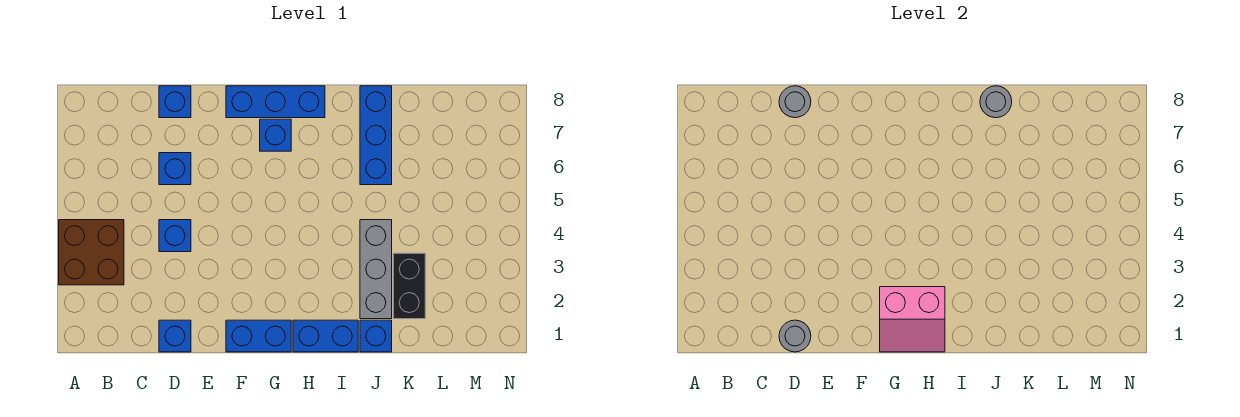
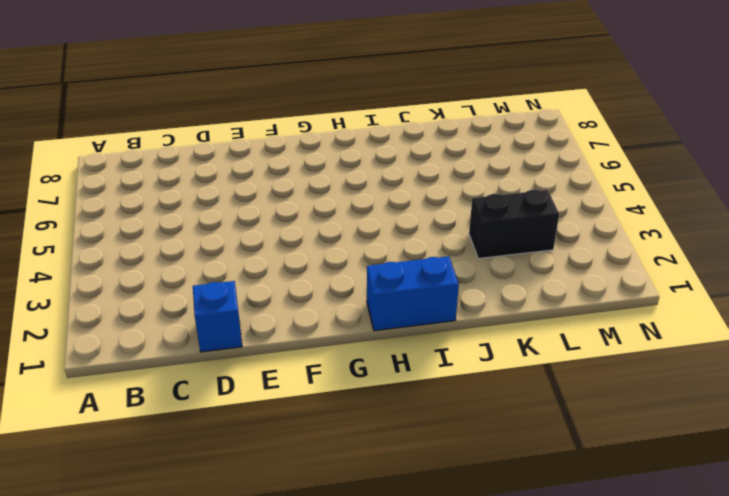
black brick K3:L3 level 1 -> black brick K2:K3 level 1
none -> brown brick A3:B4 level 1
none -> blue brick D4 level 1
none -> blue brick D6 level 1

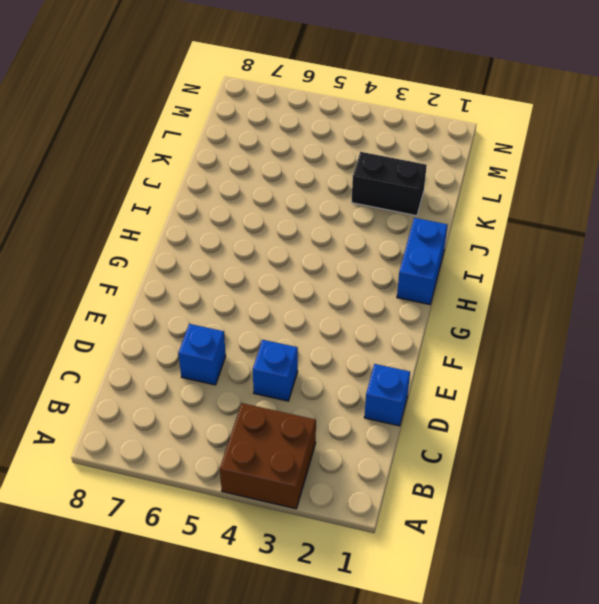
none -> blue brick D8 level 1
none -> blue brick F1:G1 level 1
none -> blue brick F8:H8 level 1

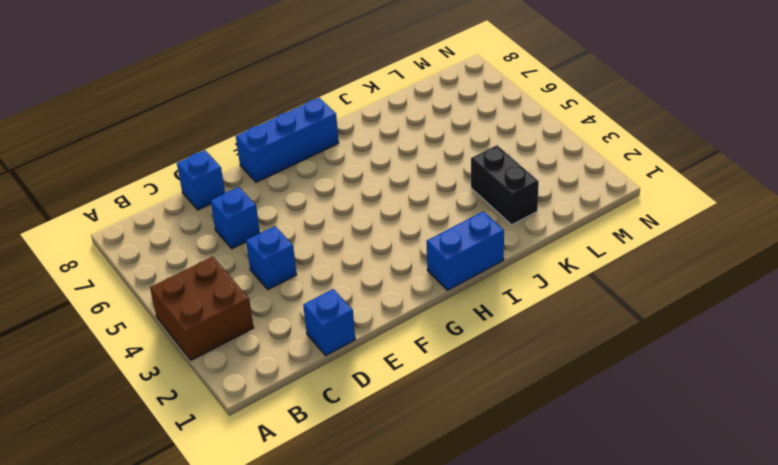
none -> blue brick F1:G1 level 1
none -> blue brick G7 level 1
none -> blue brick J1 level 1

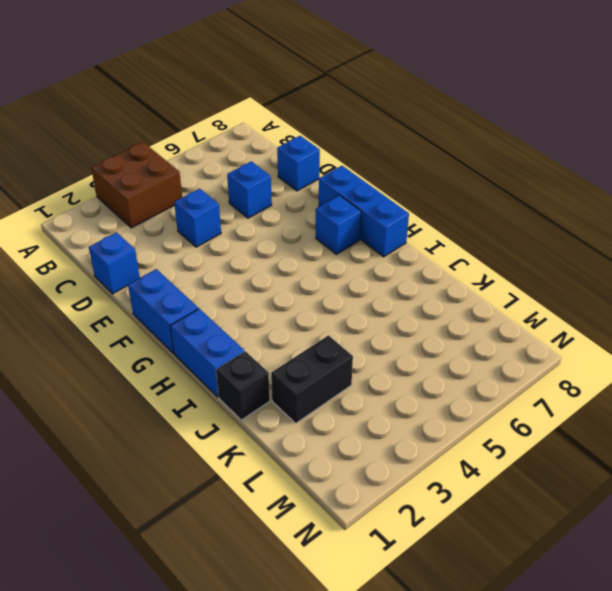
black brick J1 level 1 -> blue brick J1 level 1
none -> grey brick J2:J4 level 1
none -> blue brick J6:J8 level 1
none -> grey round brick D1 level 2

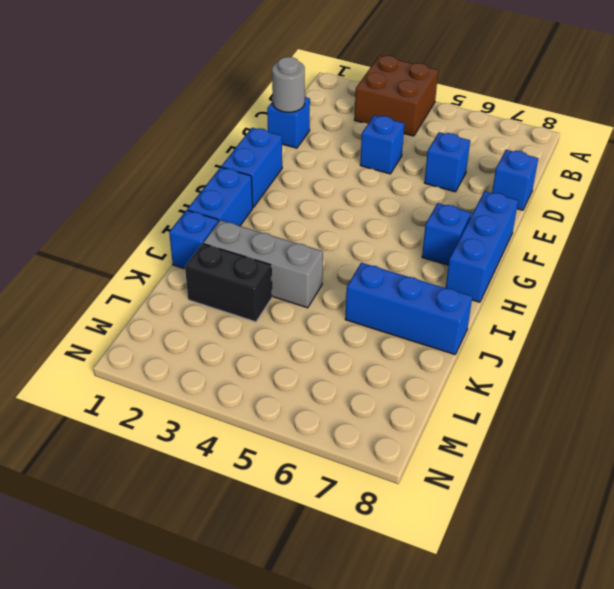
none -> grey round brick D8 level 2
none -> pink slope G1:H2 level 2 top 2
none -> grey round brick J8 level 2

